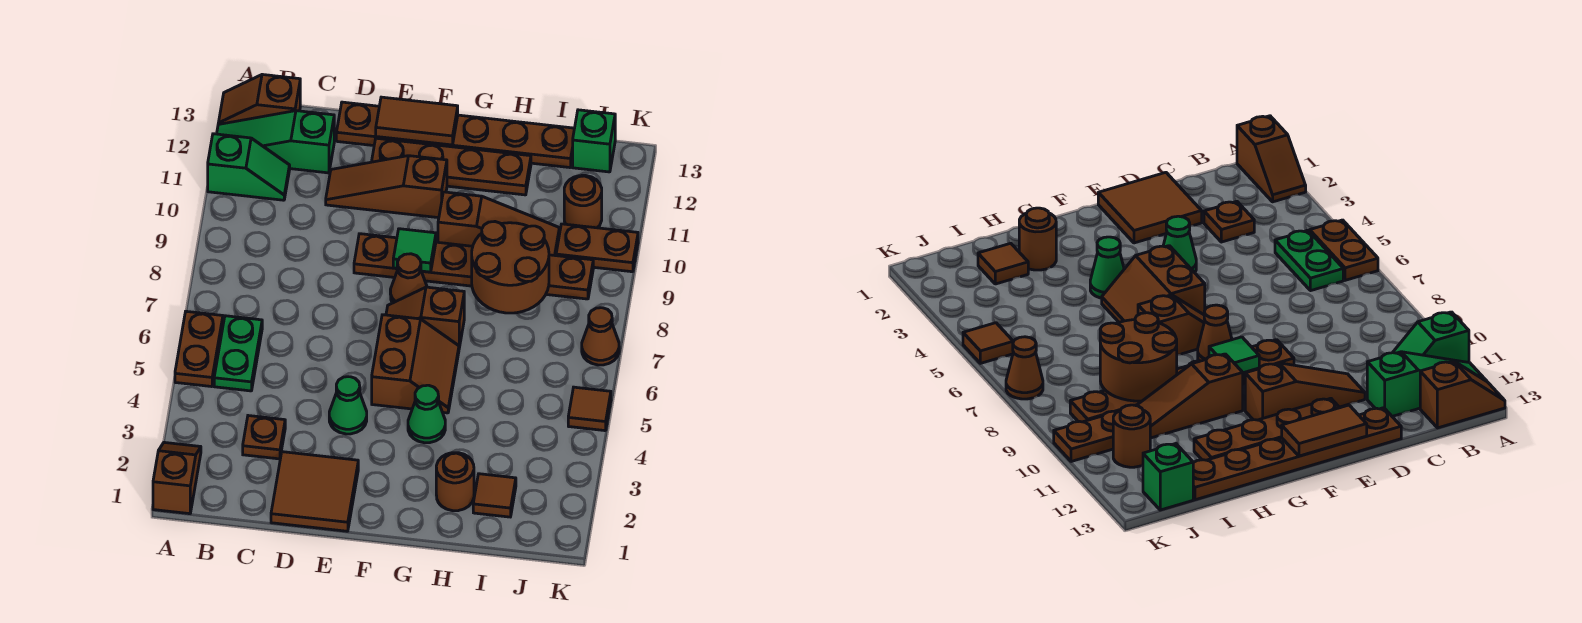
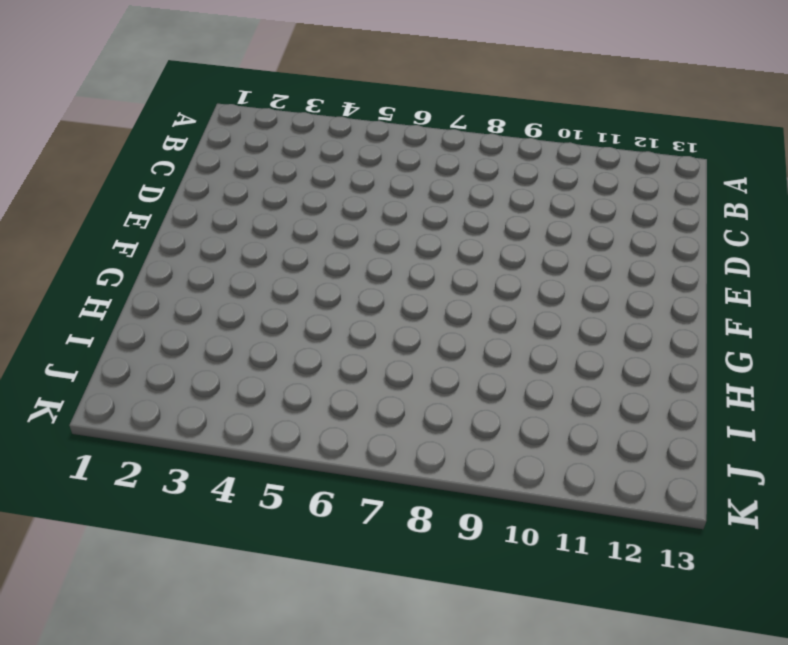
none -> brown slope A1:A2 level 1 top 1
none -> brown plate A5:A6 level 1
none -> green slope A11:B11 level 1 top A

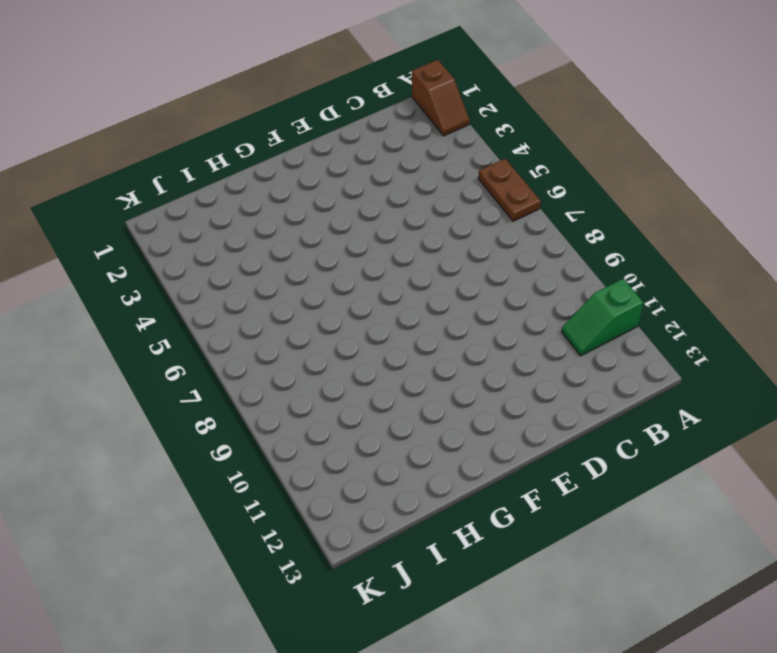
none -> green slope A12:C12 level 1 top C
none -> brown slope A13:B13 level 1 top B
none -> green plate B5:B6 level 1

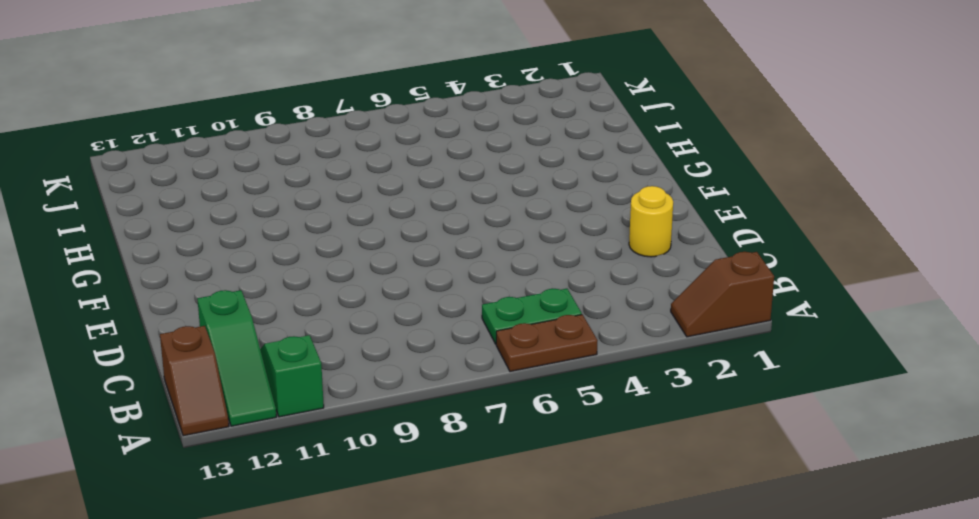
yellow round brick D2 level 1 -> brown tile D1:E2 level 1
none -> brown plate C3 level 1
none -> brown slope D11:F11 level 1 top F
none -> brown plate D13:I13 level 1

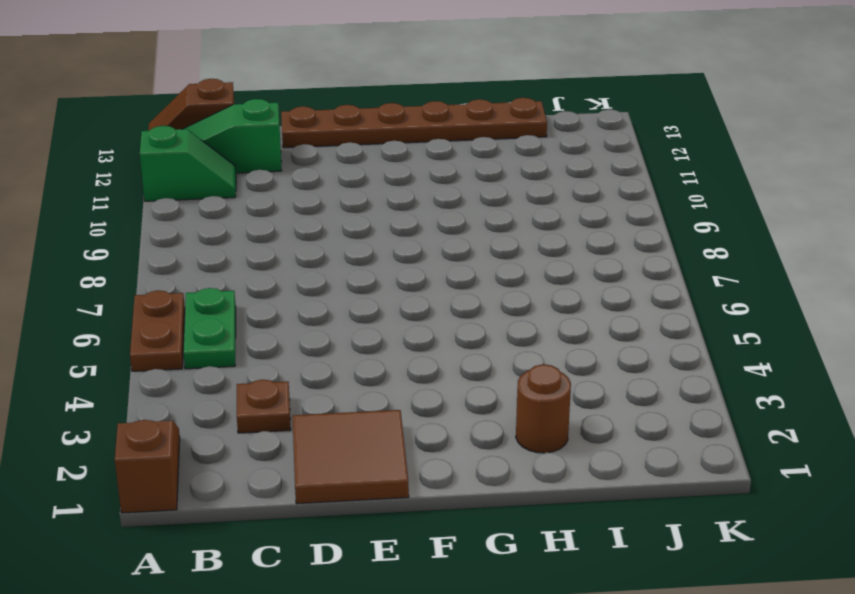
none -> brown slope D11:F11 level 1 top F
none -> green cone E4 level 1
none -> brown plate E9:J9 level 1

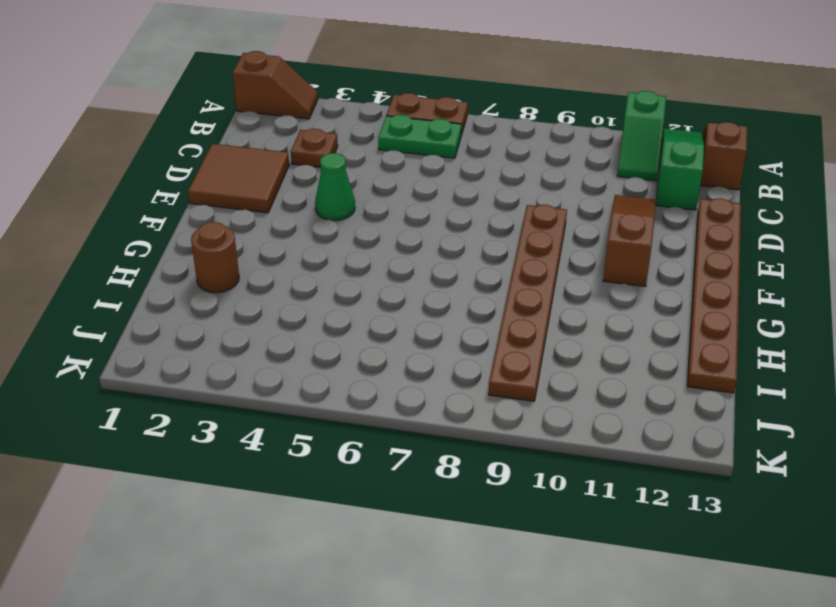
none -> brown plate E12:H12 level 1
none -> brown slope F5:G6 level 1 top F
none -> brown slope F7:G7 level 1 top G

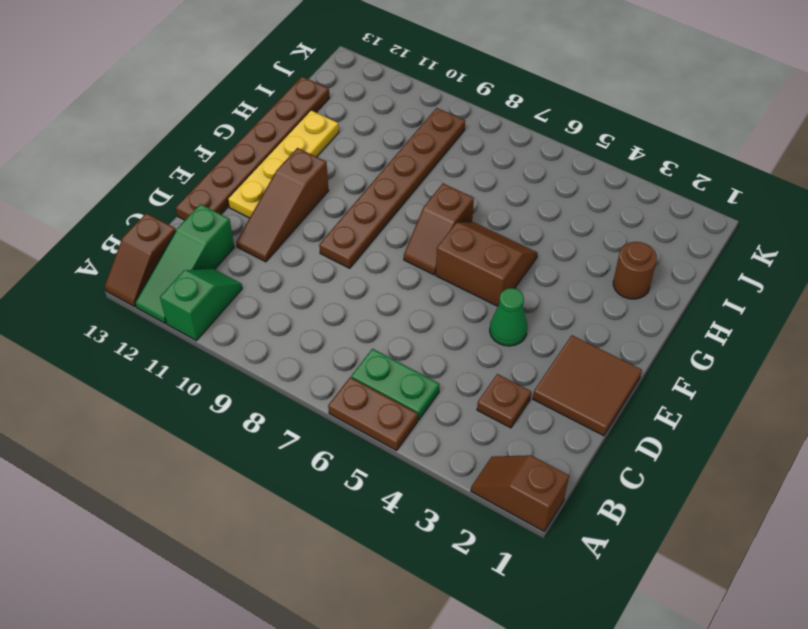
yellow plate E12:H12 level 1 -> brown plate E12:H12 level 1
none -> brown cone F8 level 1
none -> green cone G4 level 1
none -> brown slope G10:I10 level 1 top G

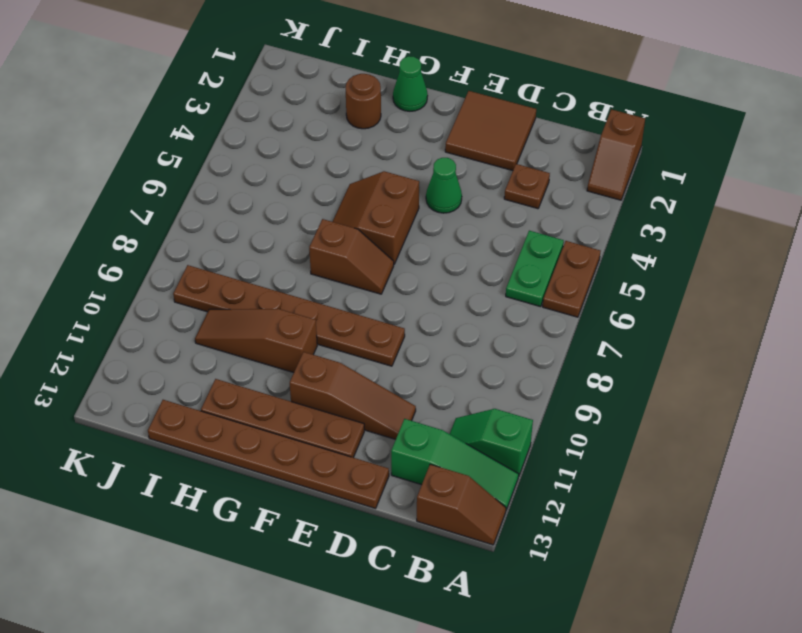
green cone G1 level 1 -> green cone G4 level 1
none -> brown cone F8 level 1
none -> brown tile I2 level 1
none -> brown plate J10:K10 level 1

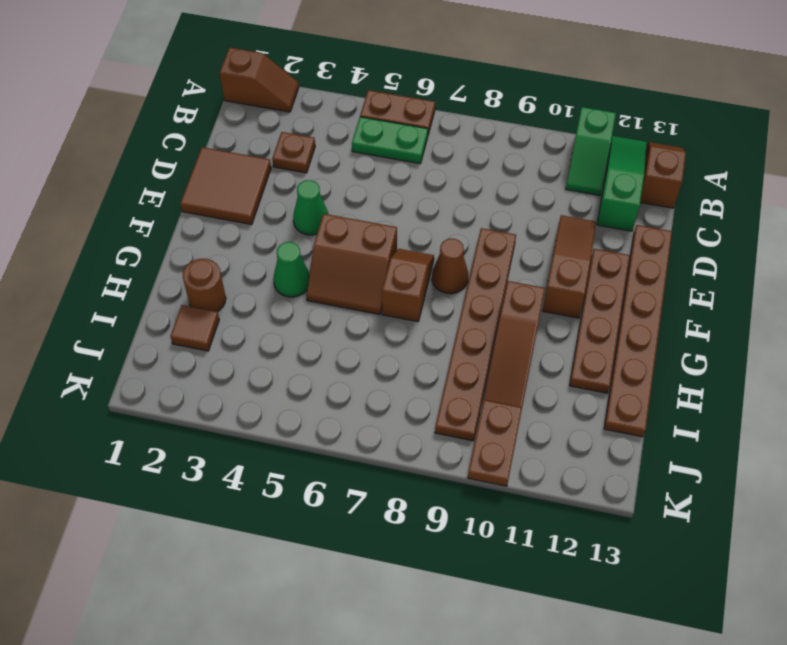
none -> brown round brick J11 level 1
none -> green brick J13 level 1
none -> brown tile K5 level 1

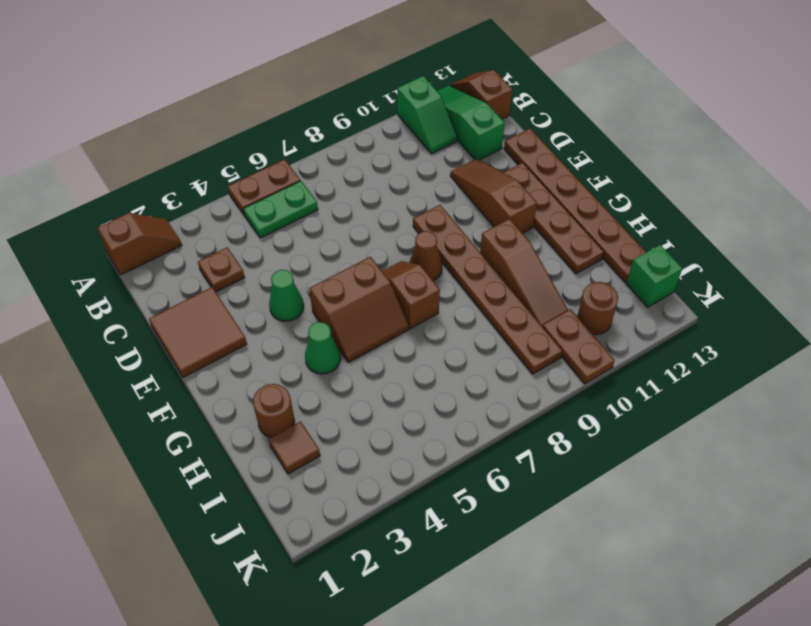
none -> brown tile K5 level 1
none -> brown cone K7 level 1
none -> brown tile E13:F13 level 2

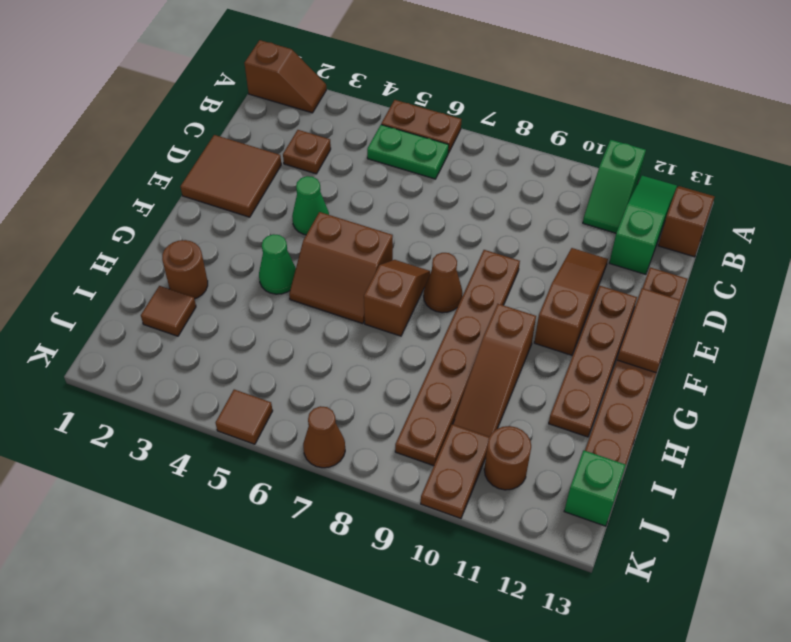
none -> green tile F9 level 2
none -> brown round brick H8:I9 level 2

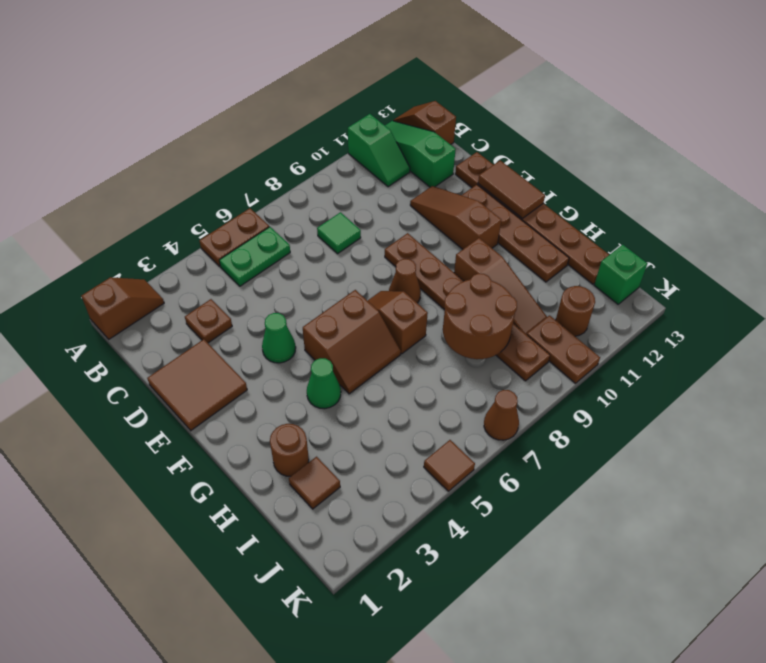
green tile C8 level 1 -> green tile F9 level 2

